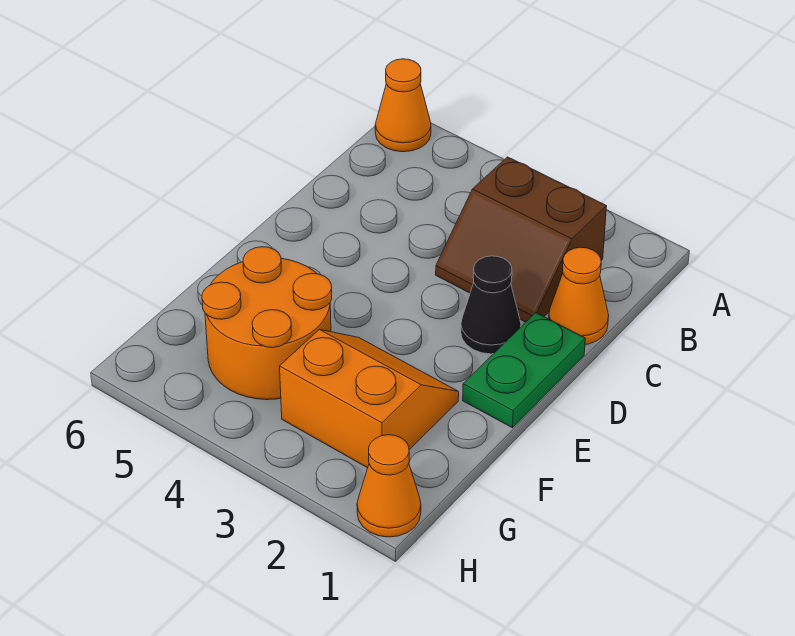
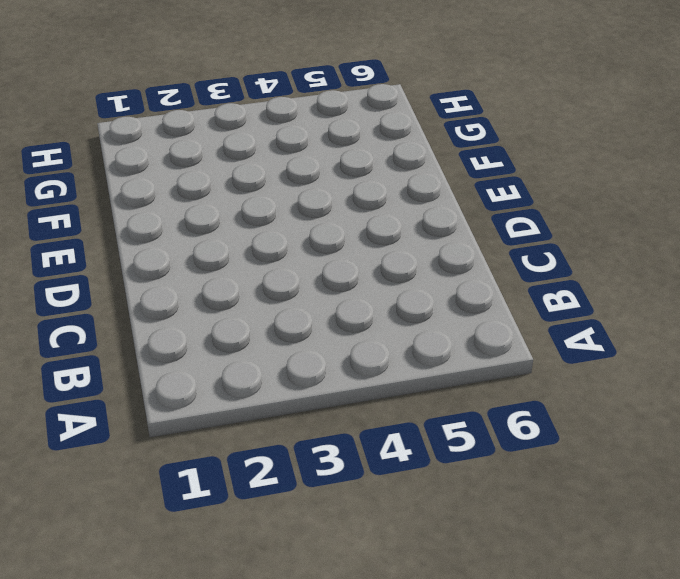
none -> orange cone A6 level 1
none -> brown slope B2:C3 level 1 top B

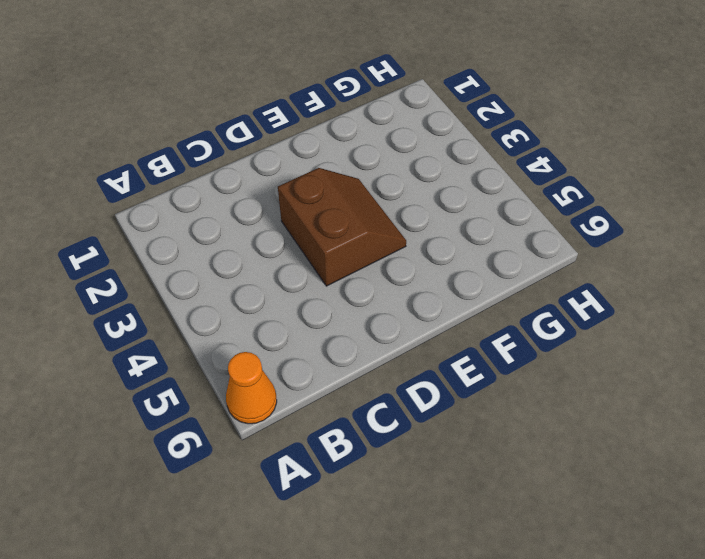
brown slope D3:E4 level 1 top D -> brown slope B2:C3 level 1 top B
none -> orange cone C1 level 1
none -> green plate D1:E1 level 1

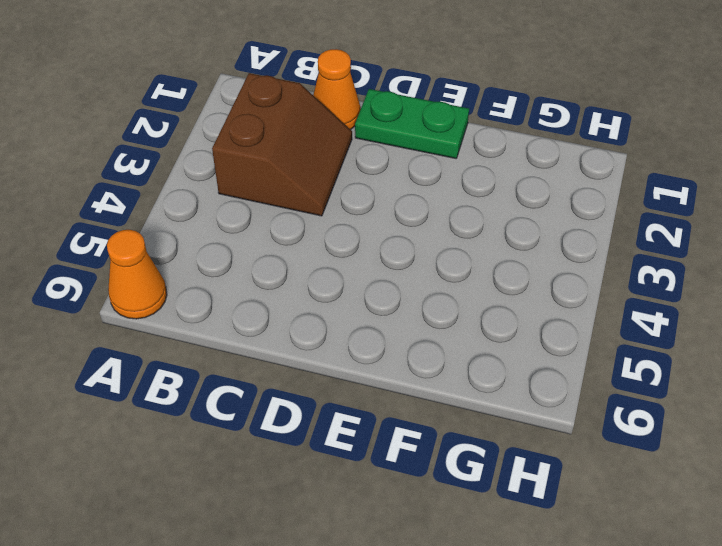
none -> black cone D2 level 1
none -> orange slope F2:G3 level 1 top G

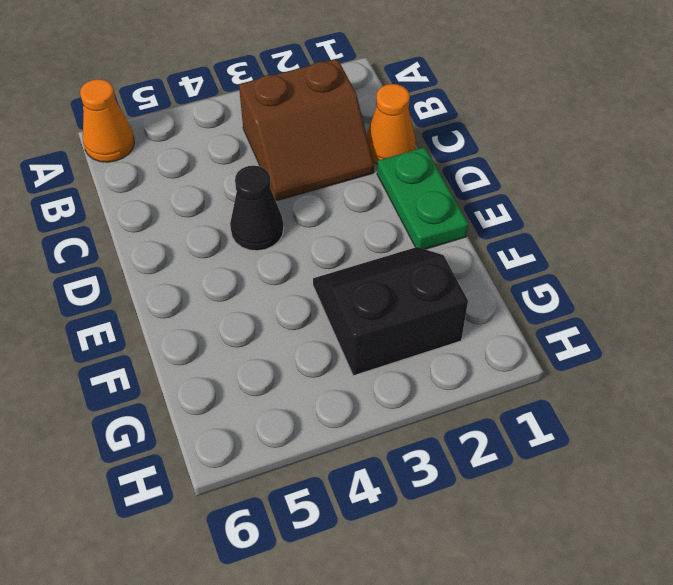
black cone D4 level 1 -> black cone D2 level 1
black slope F2:G3 level 1 top G -> orange slope F2:G3 level 1 top G
none -> orange round brick F4:G5 level 1
none -> orange cone H1 level 1

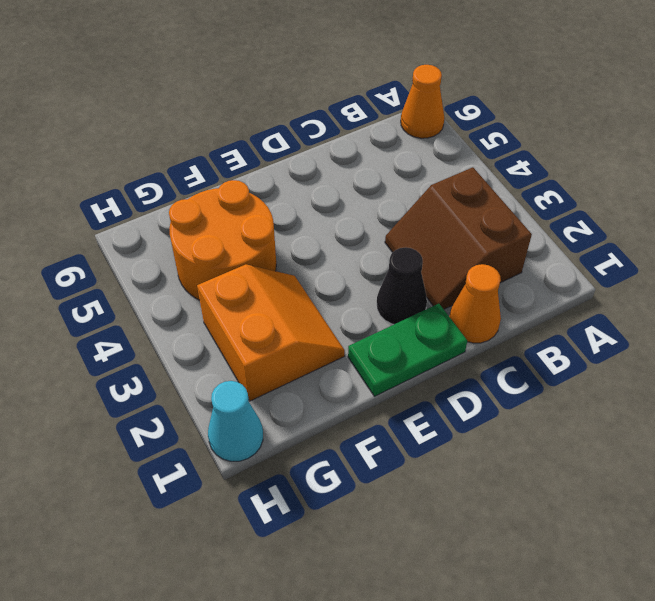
cyan cone H1 level 1 -> orange cone H1 level 1

